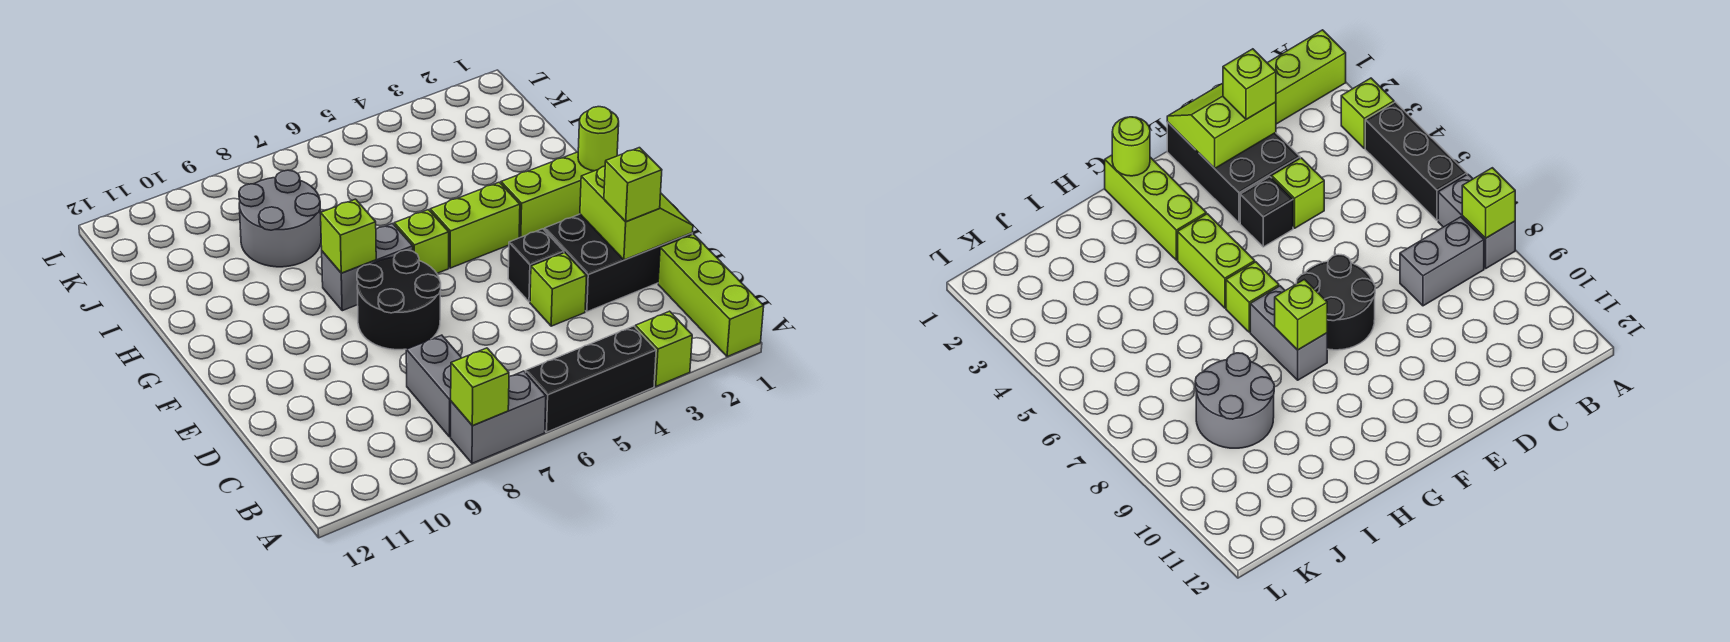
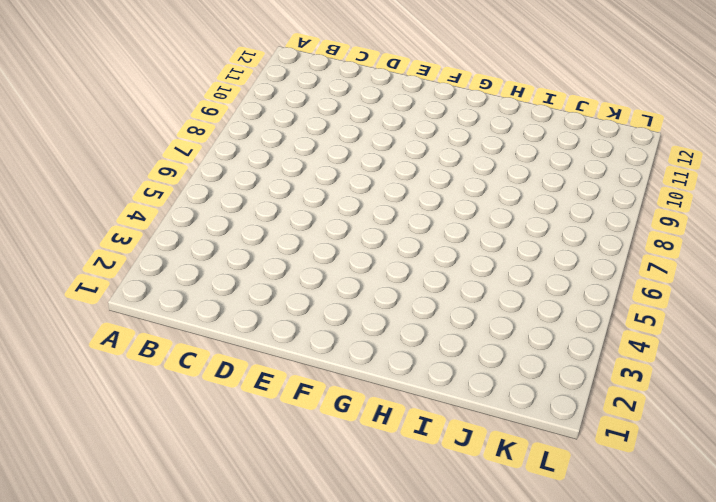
none -> lime brick A1:C1 level 1
none -> lime brick A3 level 1
none -> black brick A4:A6 level 1

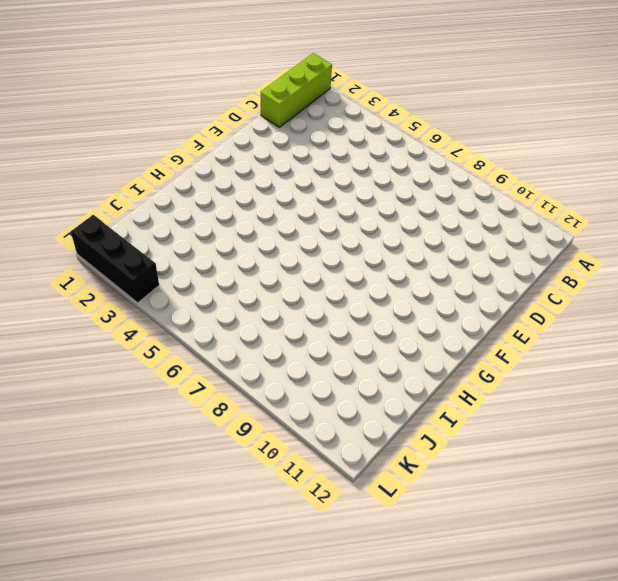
black brick L1:L3 level 1 -> black brick A4:A6 level 1
none -> lime brick A3 level 1
none -> grey brick A7:A8 level 1
none -> grey brick B8:C8 level 1

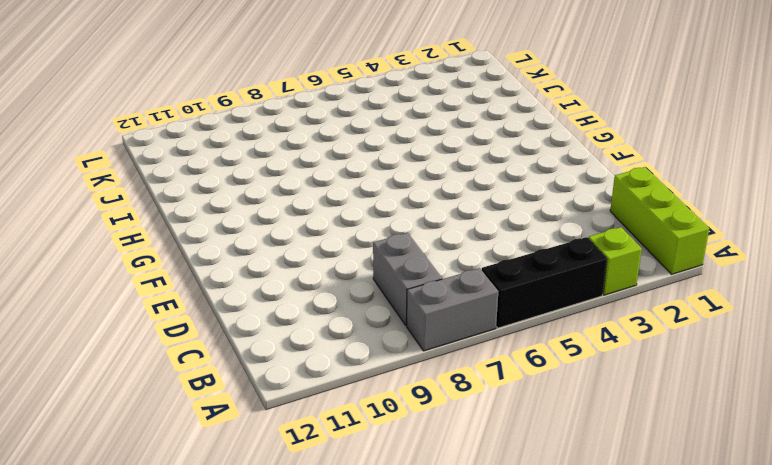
none -> black brick D1:E3 level 1
none -> lime brick D4 level 1
none -> black brick E4 level 1

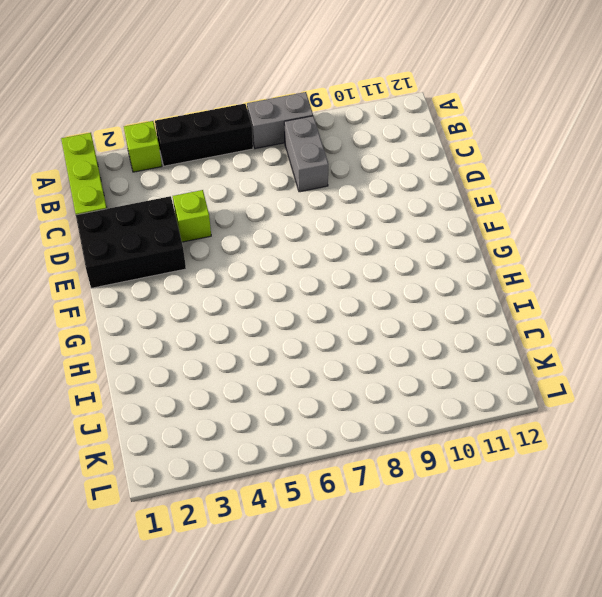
none -> black brick E4 level 1
none -> black round brick E7:F8 level 1
none -> lime brick G1:G3 level 1

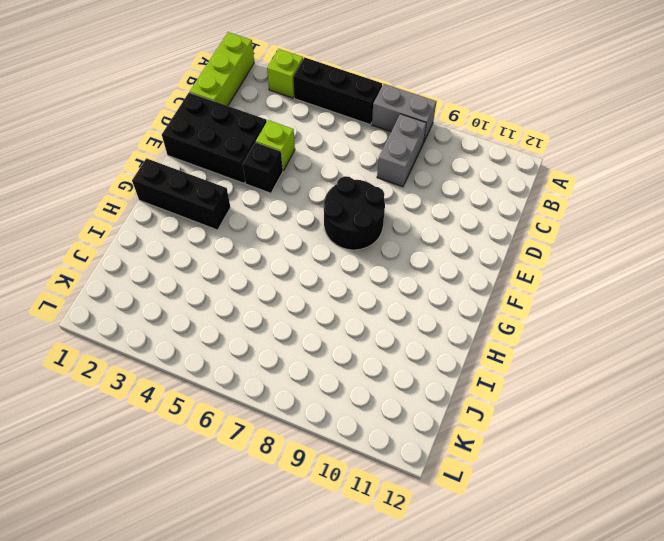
black brick G1:G3 level 1 -> lime brick G1:G3 level 1
none -> lime brick G4:G5 level 1
none -> lime brick G6 level 1
none -> grey brick G7:G8 level 1

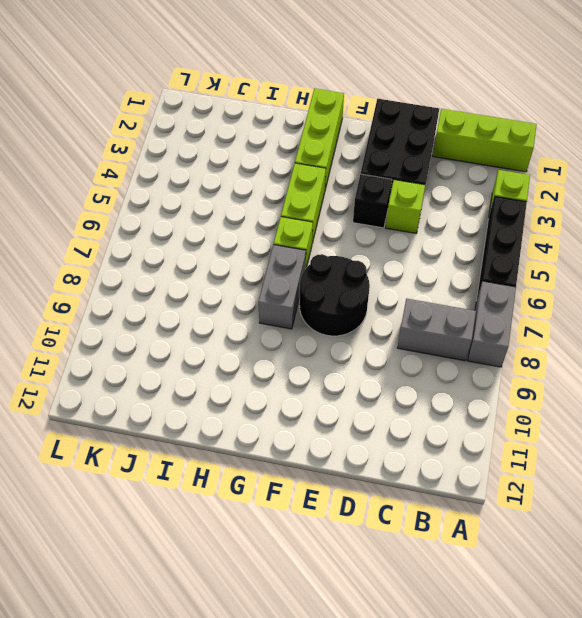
none -> grey round brick I8:J9 level 1
none -> lime brick A8 level 2
none -> lime slope D1:E2 level 2 top 2

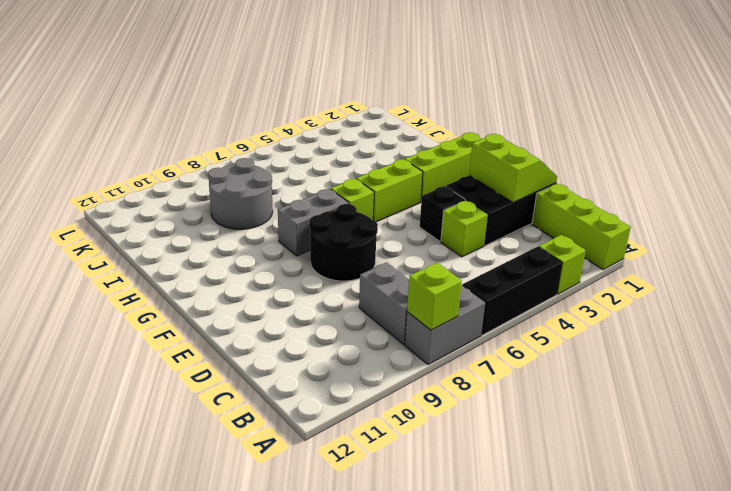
none -> lime round brick G1 level 2
none -> lime brick G8 level 2
none -> lime brick D2 level 3

